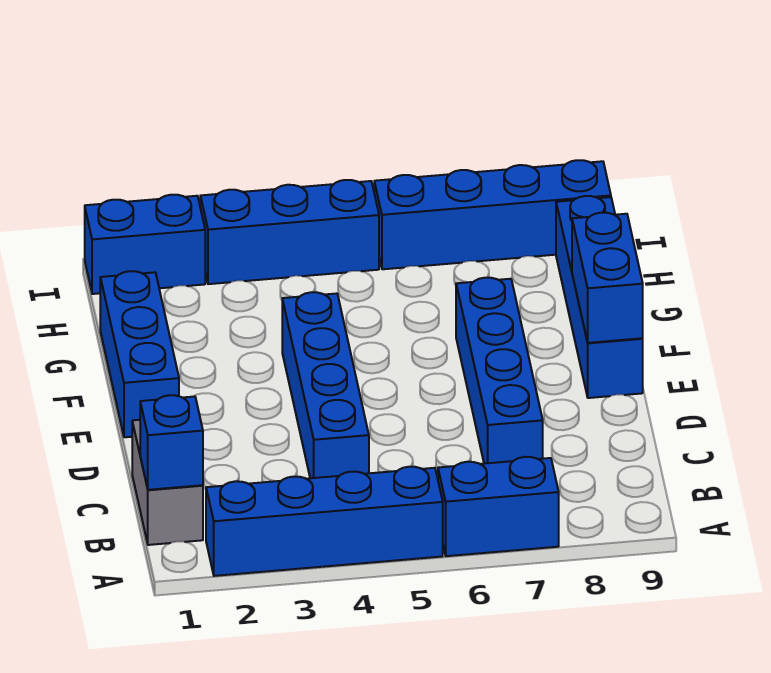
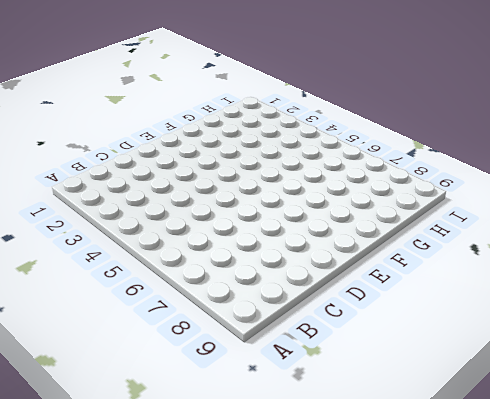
none -> blue brick A2:A5 level 1
none -> blue brick A6:A7 level 1
none -> grey brick B1:C1 level 1

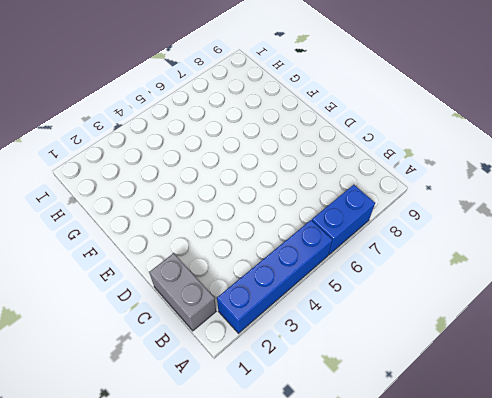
none -> blue brick C4:F4 level 1
none -> blue brick C7:F7 level 1
none -> blue brick E1:G1 level 1

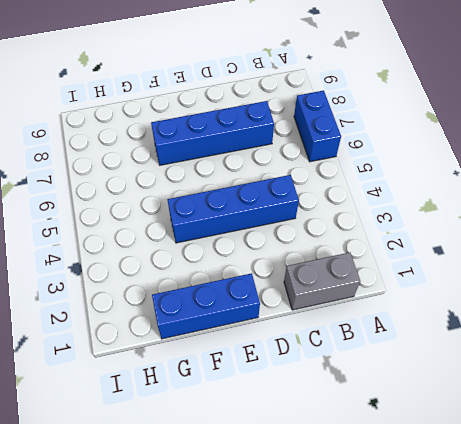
none -> blue brick A2:A5 level 1
none -> blue brick E9:H9 level 1
none -> blue brick I1:I2 level 1

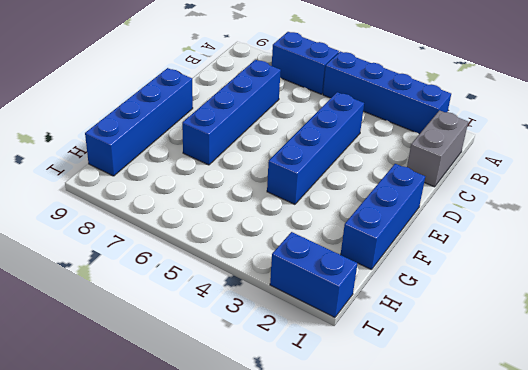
none -> blue brick I3:I5 level 1
none -> blue brick I6:I9 level 1
none -> blue brick B1 level 2

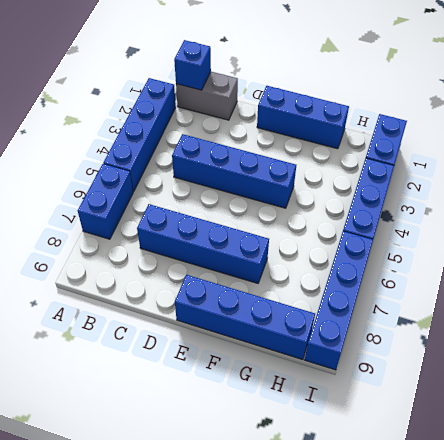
none -> blue brick E9:F9 level 2

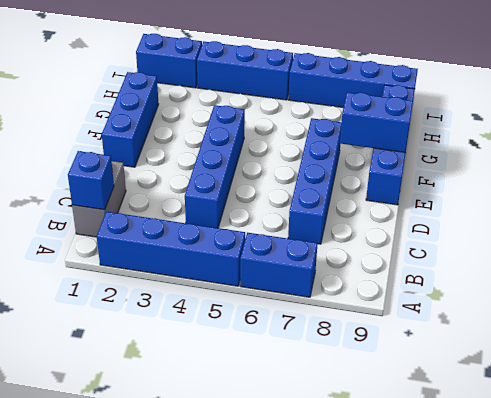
blue brick F8:F9 level 2 -> blue brick E9:F9 level 2

